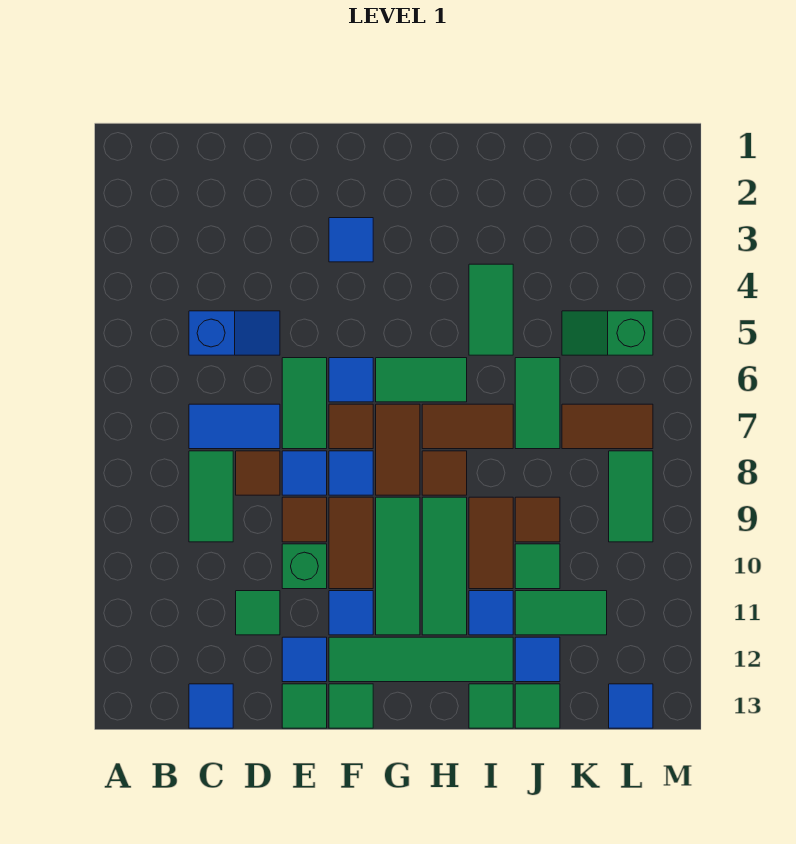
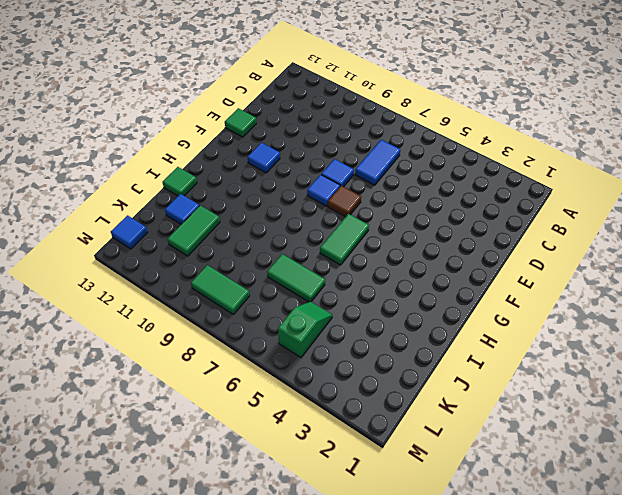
none -> blue slope C5:D5 level 1 top C
none -> green tile C8:C9 level 1
none -> blue tile C13 level 1
none -> brown tile D8 level 1

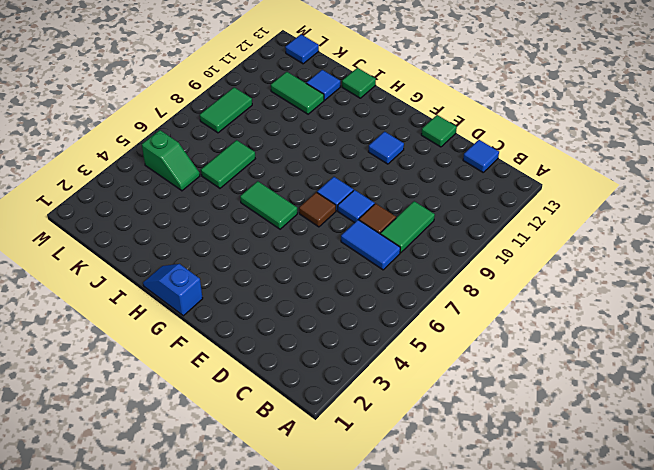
blue slope G1:H1 level 1 top G -> blue slope C5:D5 level 1 top C
none -> green tile D11 level 1
none -> green tile E6:E7 level 1
none -> brown tile E9 level 1
none -> green brick E10 level 1

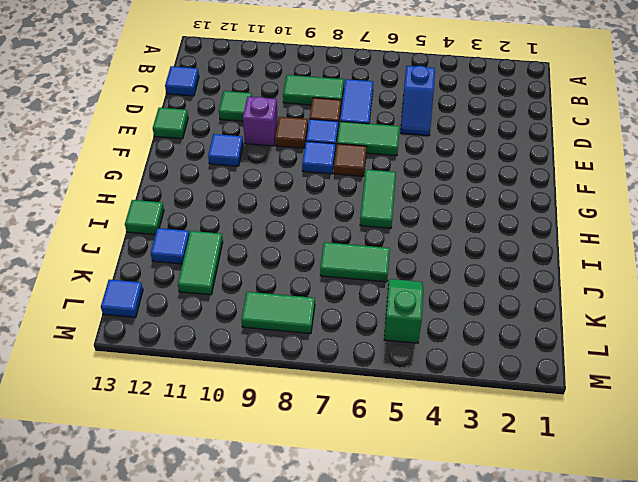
purple brick E10 level 1 -> green brick E10 level 1
none -> blue tile E12 level 1
none -> blue tile F3 level 1
none -> blue tile F6 level 1
none -> brown tile F9:F10 level 1

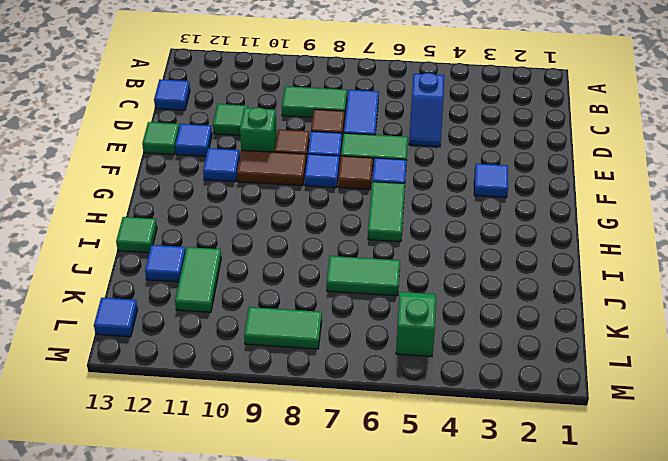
none -> green tile F12:I12 level 1
none -> green tile F13 level 1
none -> brown tile G7:G8 level 1
none -> green tile G9:G11 level 1

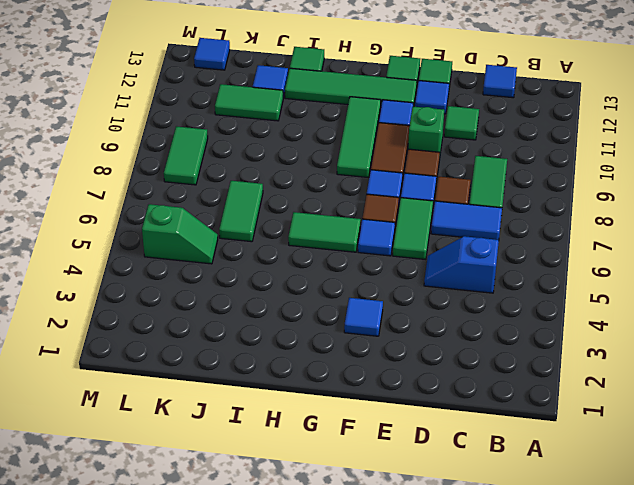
none -> brown tile G7:G8 level 1
none -> brown tile H7:I7 level 1
none -> brown tile H8 level 1
none -> green tile H9:H11 level 1

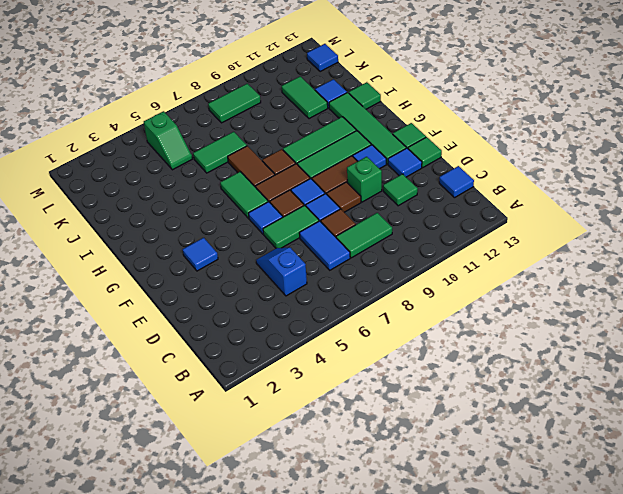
none -> green tile I4:I5 level 1
none -> brown tile I9:I10 level 1
none -> blue tile I11 level 1
none -> brown tile J9 level 1

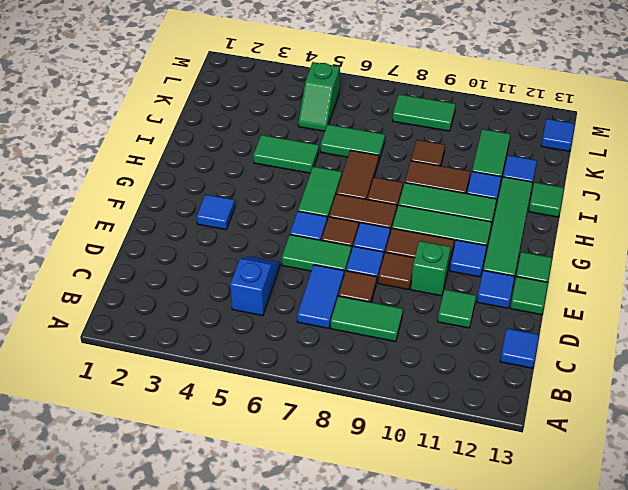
none -> green tile J10 level 1
none -> green tile J13 level 1
none -> brown tile K7:L7 level 1

